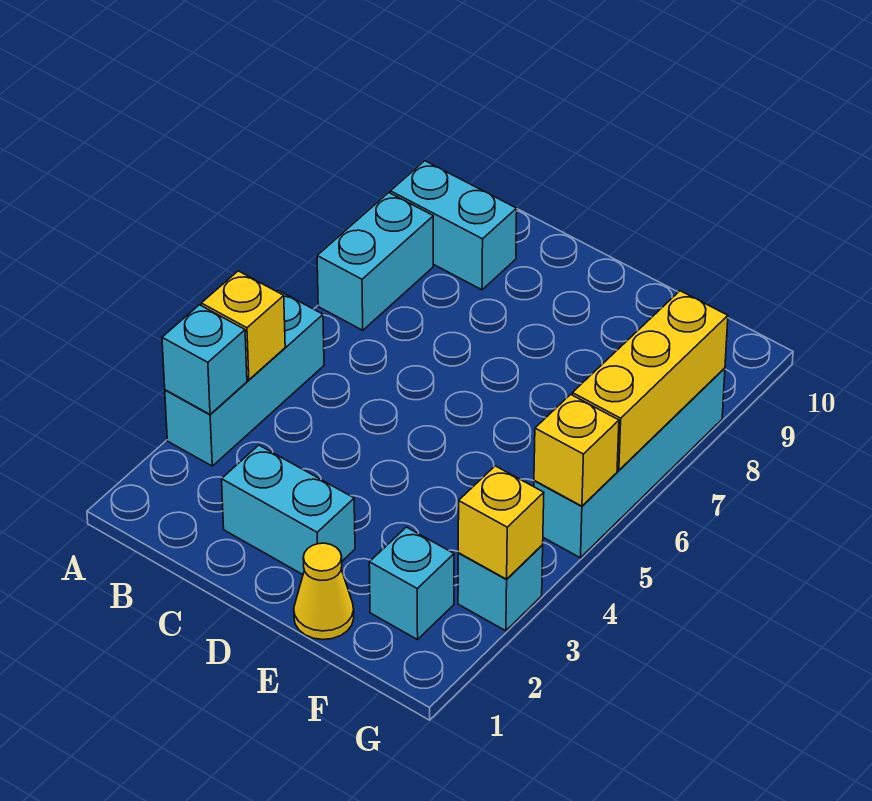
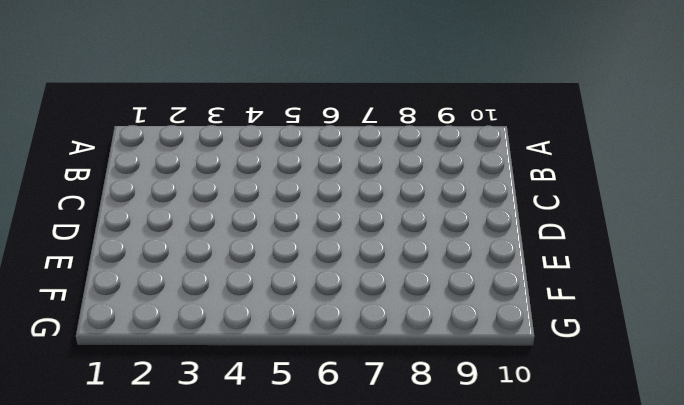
none -> cyan brick A3:A5 level 1
none -> cyan brick A7:A8 level 1
none -> cyan brick A9:B9 level 1

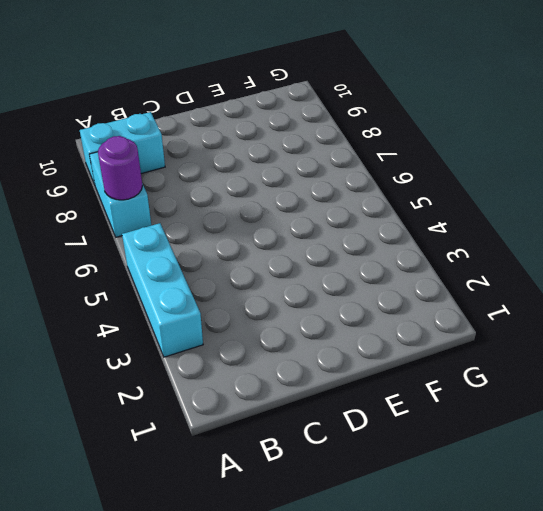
purple round brick A7 level 2 -> none
none -> cyan brick C2:D2 level 1
none -> yellow cone E1 level 1
none -> cyan brick F2 level 1

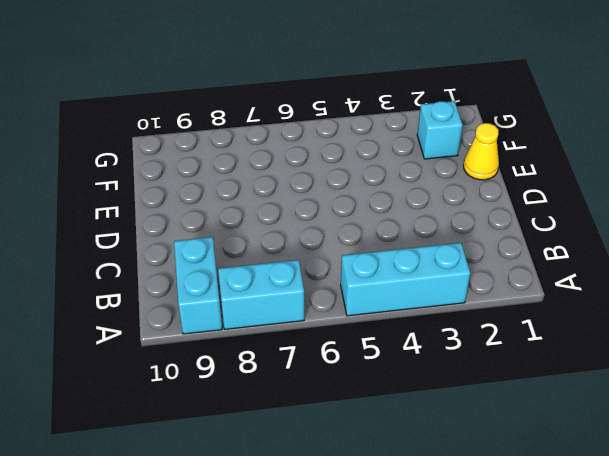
none -> cyan brick C2:D2 level 1
none -> cyan brick G3 level 1
none -> cyan brick G5:G8 level 1

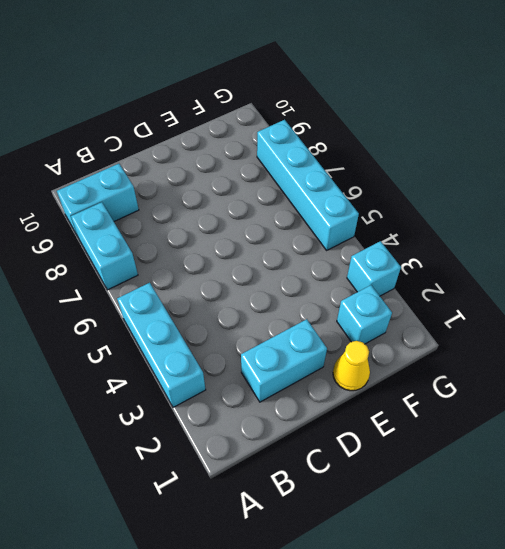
none -> cyan brick A3 level 2
none -> yellow brick A4 level 2
none -> yellow brick G3 level 2

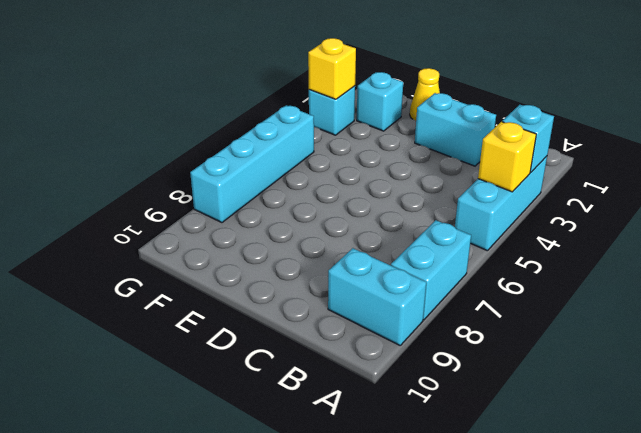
none -> yellow brick G5 level 2
none -> yellow brick G6:G8 level 2

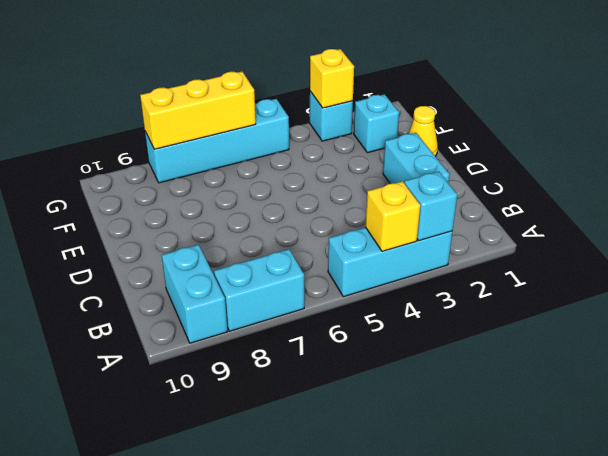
none -> yellow brick G5 level 2

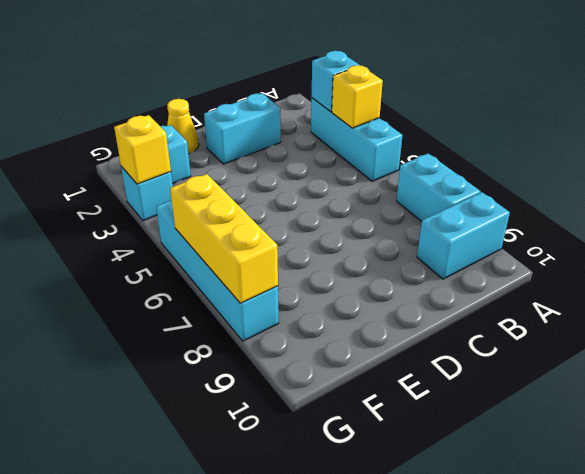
none -> yellow brick G5 level 2

